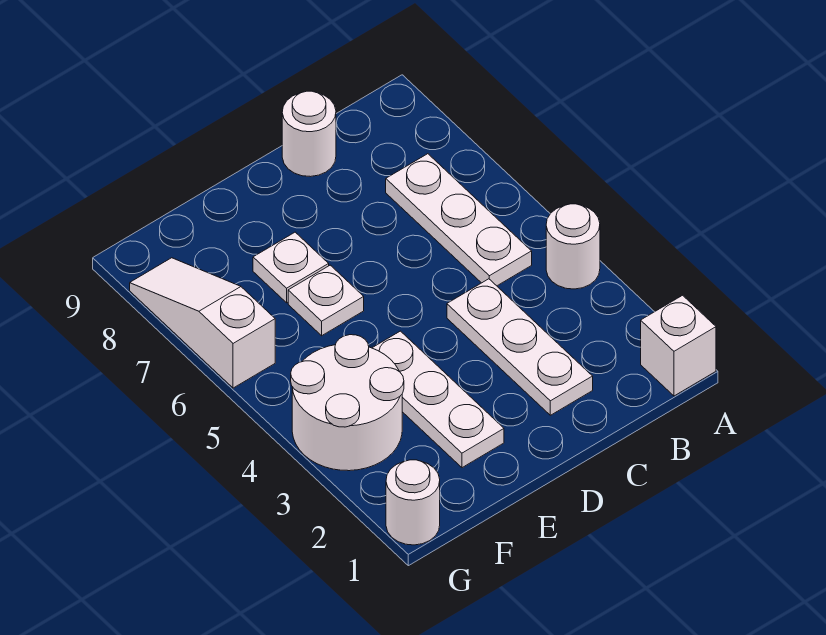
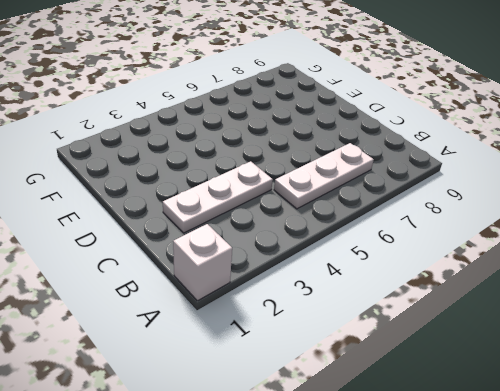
none -> white round brick A4 level 1
none -> white round brick C9 level 1

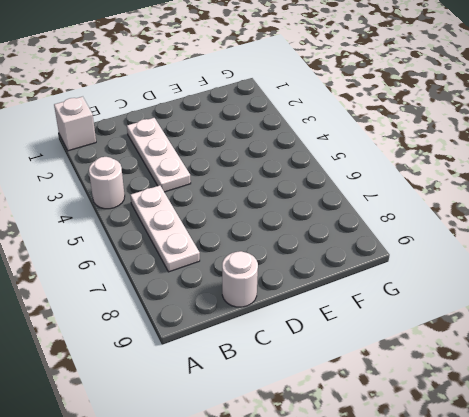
none -> white plate E2:E4 level 1
none -> white plate E6 level 1

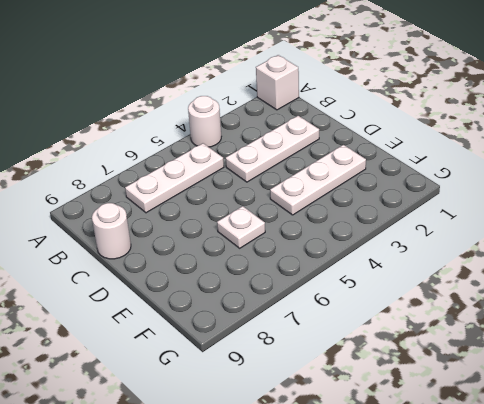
none -> white plate E7 level 1
none -> white round brick F3:G4 level 1

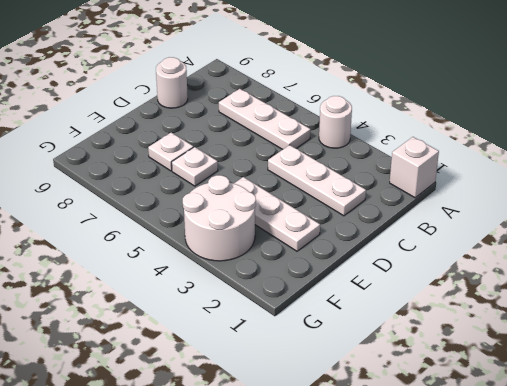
none -> white round brick G1 level 1
none -> white slope G6:G8 level 1 top 6

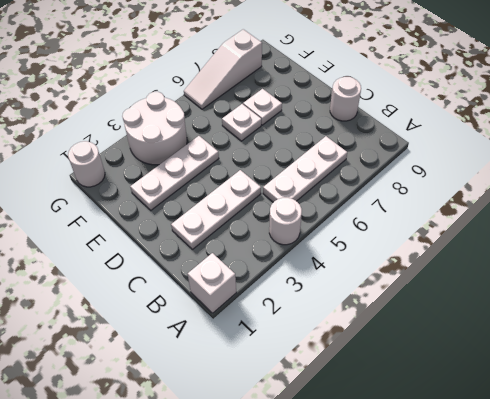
white slope G6:G8 level 1 top 8 -> white slope G6:G8 level 1 top 6

